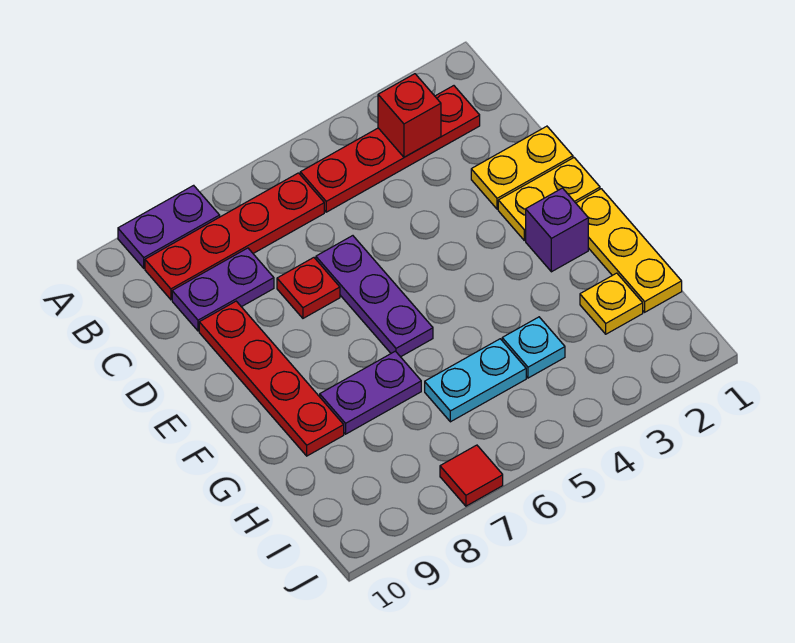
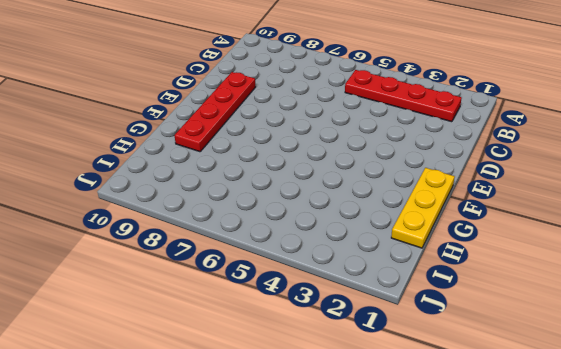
none -> purple plate A8:A9 level 1
none -> red plate B6:B9 level 1
none -> purple plate C8:C9 level 1

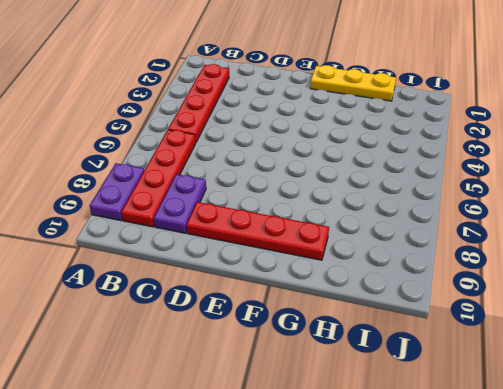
none -> yellow plate D1:D2 level 1
none -> purple plate D6:F6 level 1
none -> red plate D7 level 1

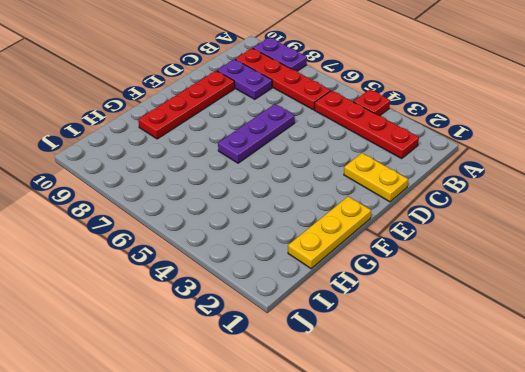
red plate A4 level 1 -> red plate D7 level 1
none -> yellow plate E1:E2 level 1
none -> purple brick F2 level 1
none -> purple plate G7:G8 level 1

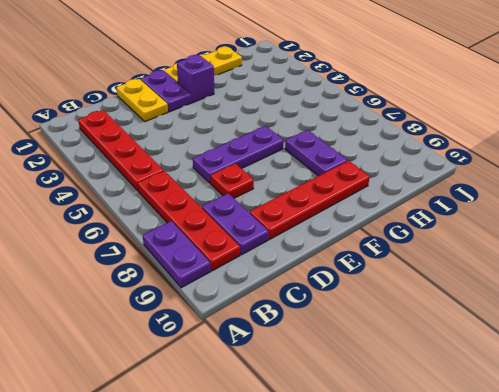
purple plate E1:E2 level 1 -> yellow plate E1:E2 level 1
none -> yellow plate H2 level 1
none -> cyan plate H4 level 1
none -> cyan plate H5:H6 level 1

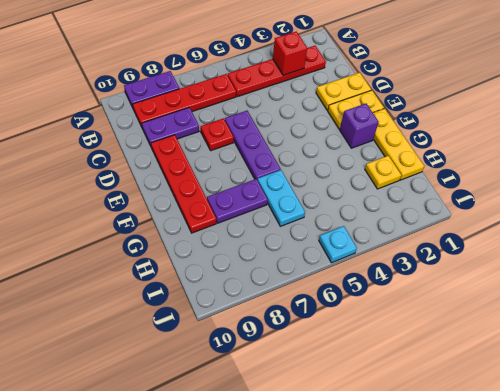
cyan plate G6:H6 level 1 -> cyan plate H5:H6 level 1
cyan plate J5 level 1 -> cyan plate H4 level 1
none -> red tile J7 level 1

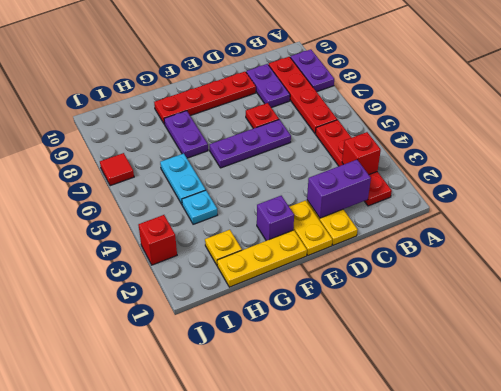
purple brick C2:D2 level 2 -> none
red brick J3 level 1 -> none

